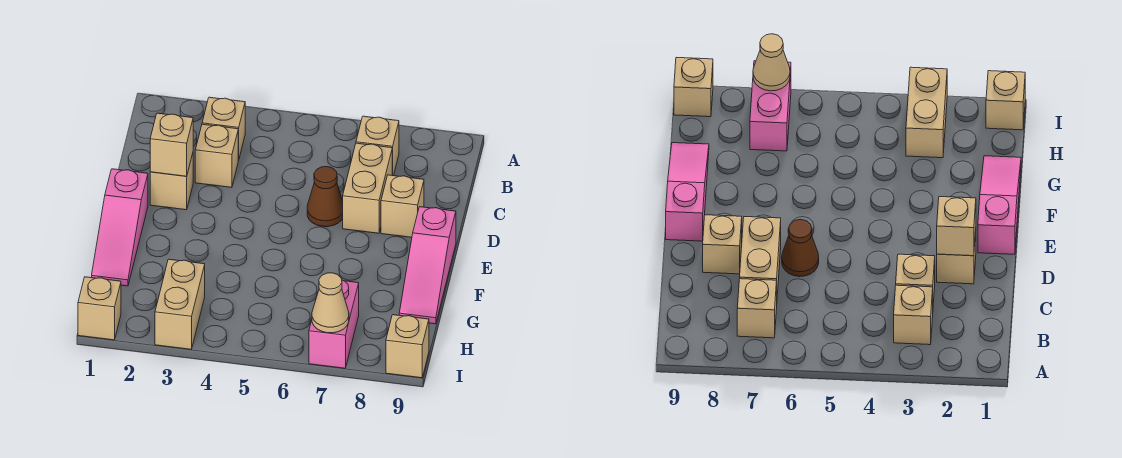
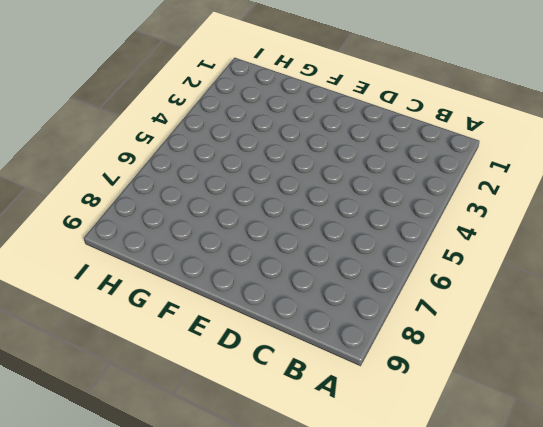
none -> tan brick B3 level 1
none -> tan brick B7 level 1
none -> tan brick C3 level 1

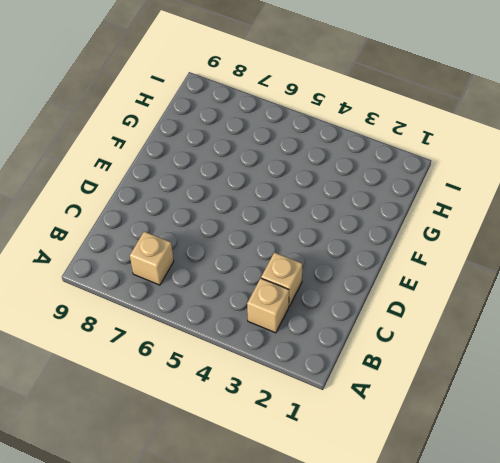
none -> tan brick C7:D7 level 1
none -> tan brick D2 level 1
none -> brown cone D6 level 1

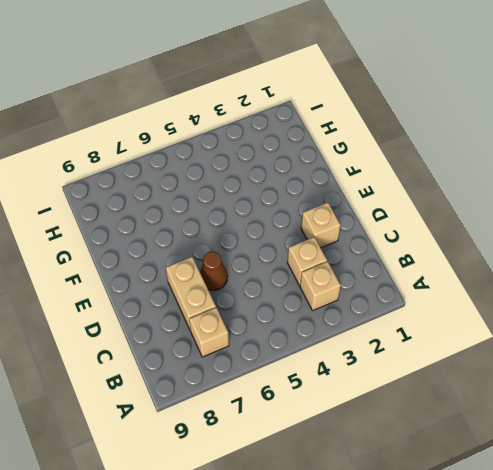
none -> tan brick D8 level 1
none -> pink slope E1:G1 level 1 top E
none -> pink slope E9:G9 level 1 top E

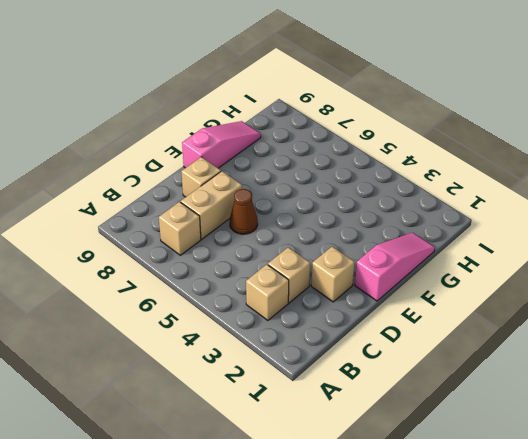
none -> tan brick H3:I3 level 1
none -> pink brick H7:I7 level 1
none -> tan brick I1 level 1

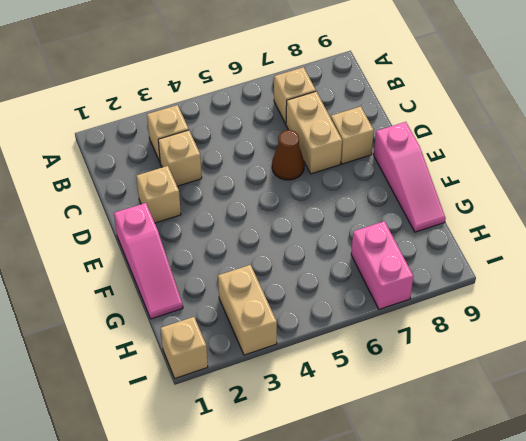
none -> tan brick I9 level 1
none -> tan brick D2 level 2
none -> tan cone I7 level 2

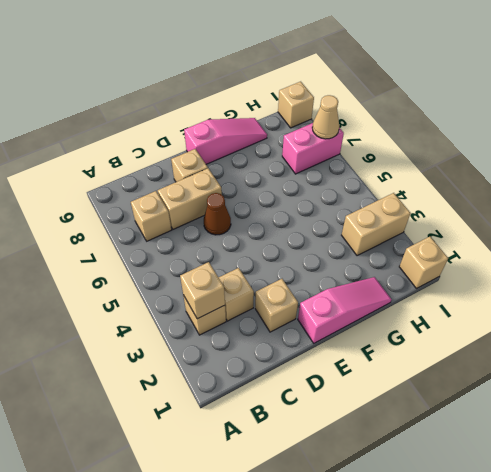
tan brick B3 level 2 -> tan brick D2 level 2

